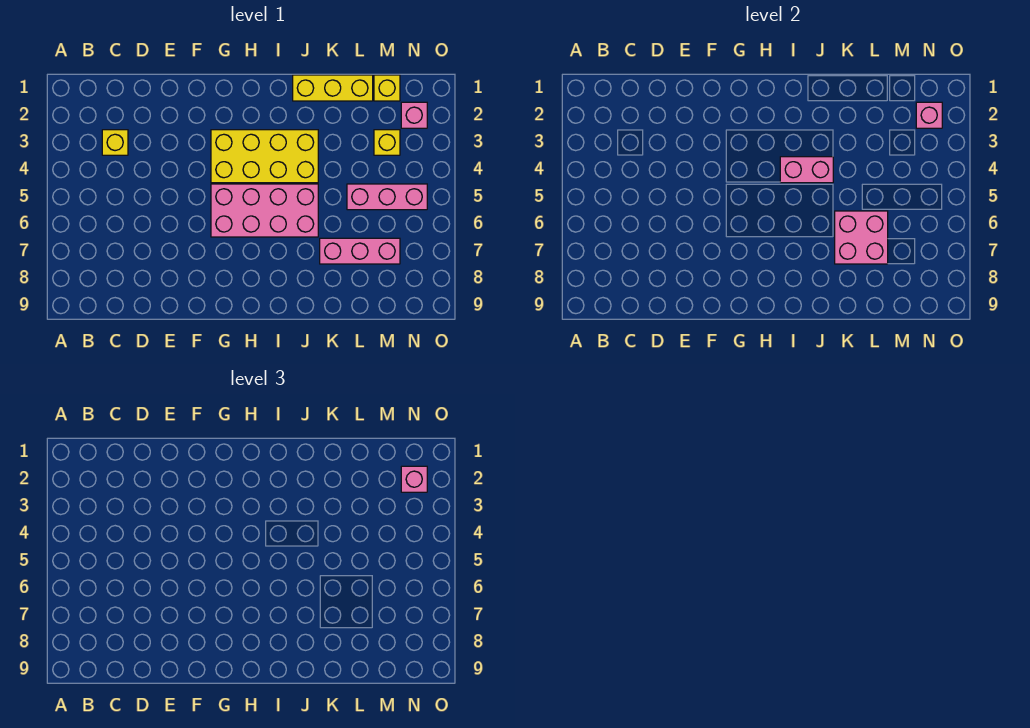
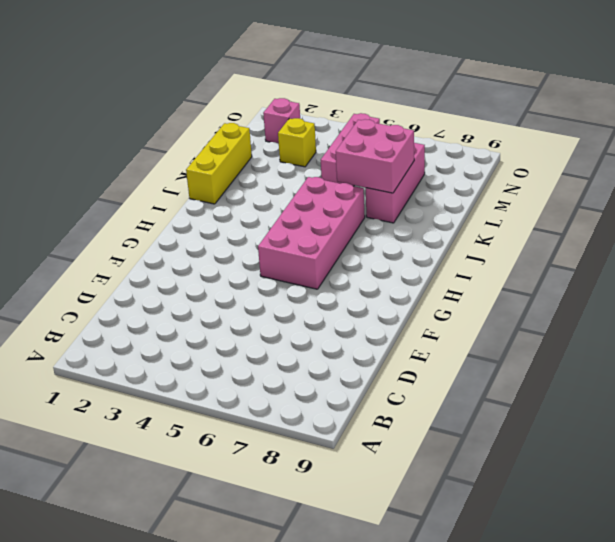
none -> yellow brick C3 level 1
none -> yellow brick G3:J4 level 1
none -> yellow brick M1 level 1

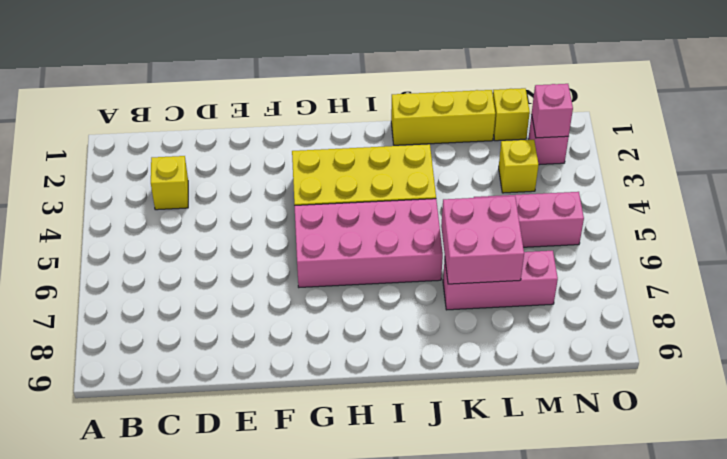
none -> pink brick I4:J4 level 2
none -> pink brick N2 level 3

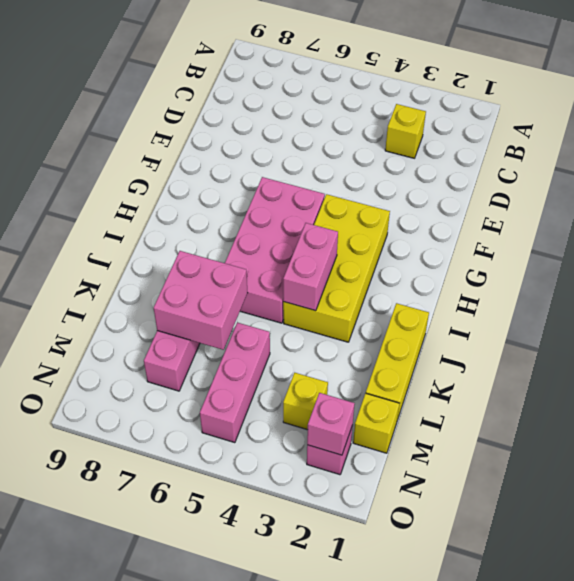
none -> pink brick N2 level 3

